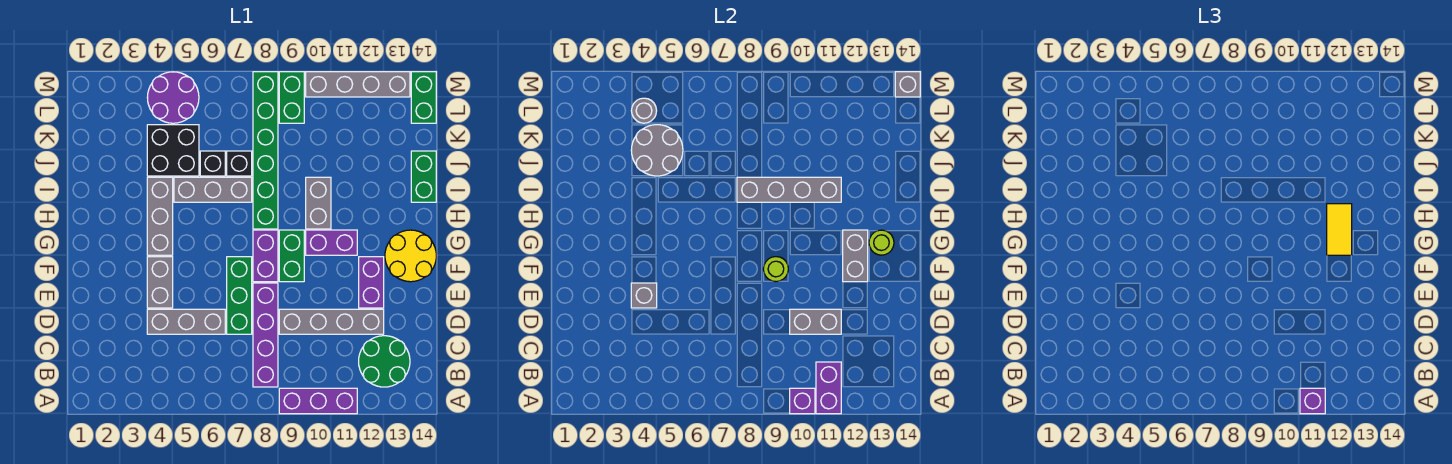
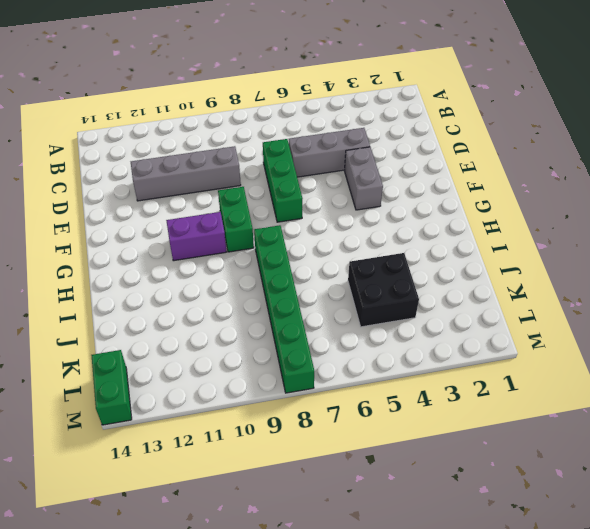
none -> purple brick A9:A11 level 1
none -> purple brick B8:E8 level 1
none -> green round brick B12:C13 level 1
none -> purple brick E12:F12 level 1

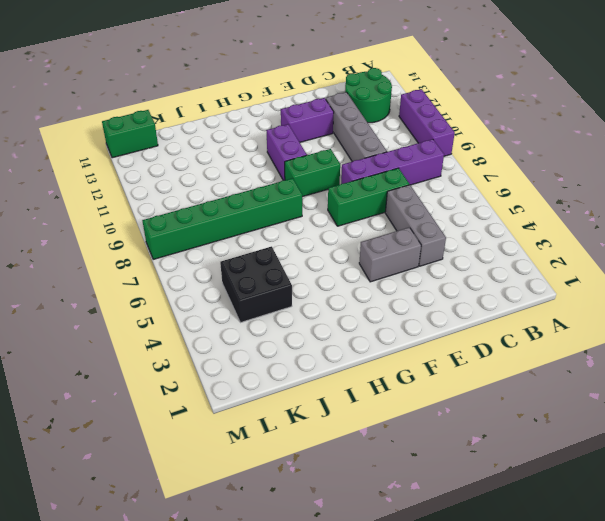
none -> purple brick F8:G8 level 1
none -> yellow round brick F13:G14 level 1
none -> grey brick G4:I4 level 1
none -> grey brick H10:I10 level 1

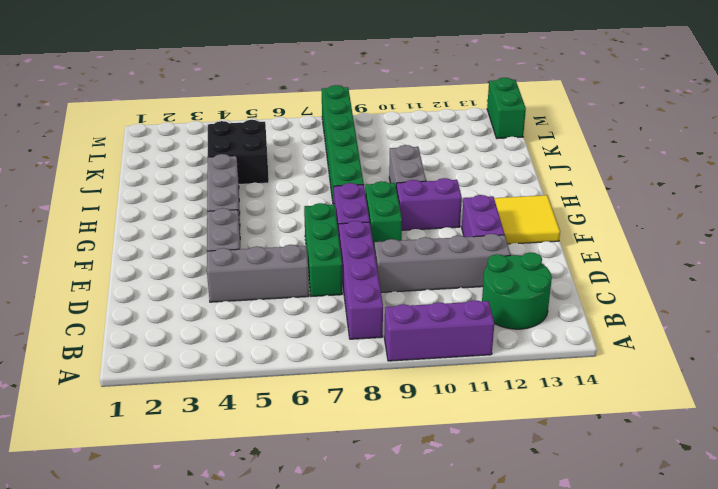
yellow tile F13:G14 level 1 -> yellow round brick F13:G14 level 1
none -> grey brick I5:I7 level 1
none -> green brick I14:J14 level 1
none -> black brick J6 level 1
none -> black brick J7 level 1

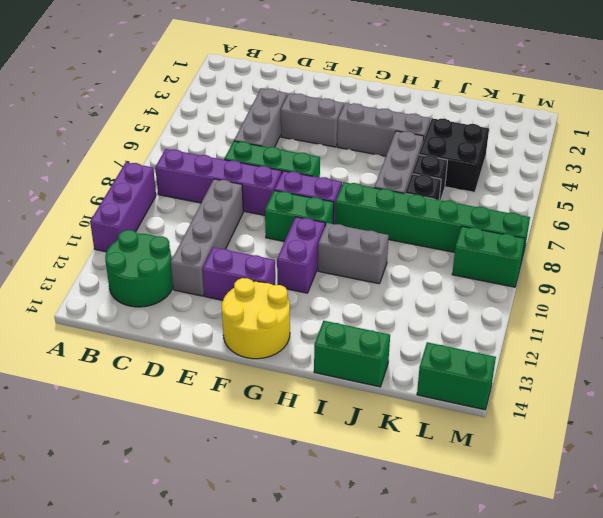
none -> purple round brick L4:M5 level 1
none -> grey brick M10:M13 level 1
none -> purple brick A10 level 2
none -> purple brick A11:B11 level 2

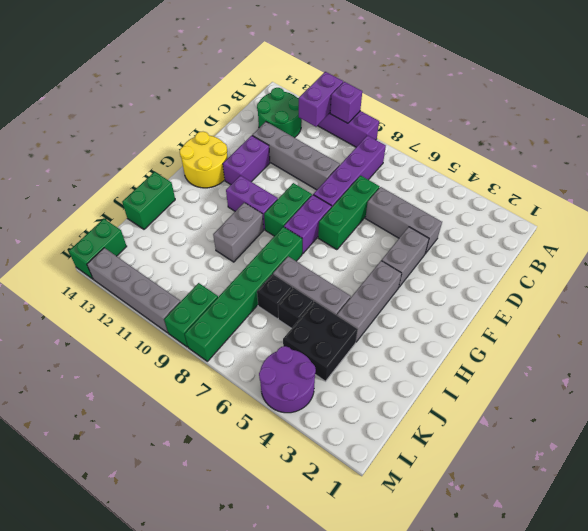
none -> grey brick D10:D11 level 2
none -> grey brick E4 level 2
none -> lime round brick F9 level 2
none -> grey brick F12:G12 level 2

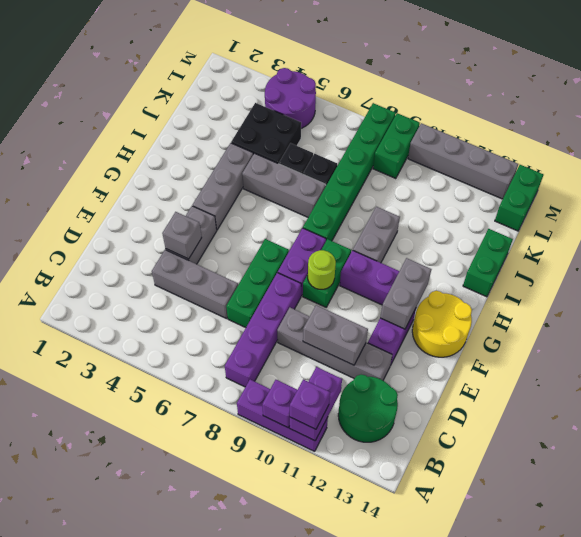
none -> lime round brick G13 level 2
none -> grey brick I8:I11 level 2
none -> grey round brick J4:K5 level 2
none -> grey round brick L4 level 2

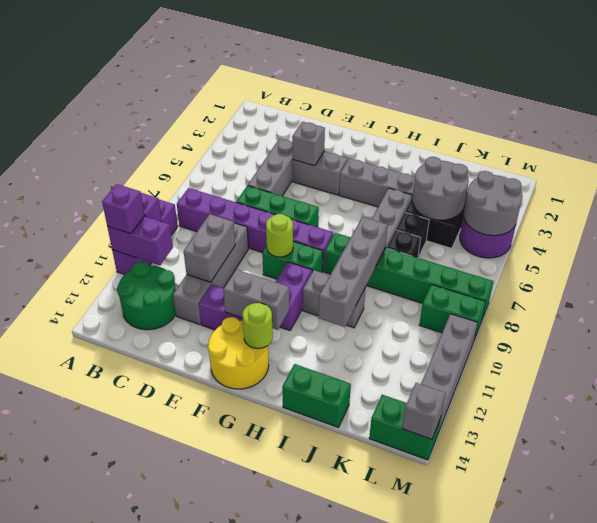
grey round brick L4:M5 level 2 -> grey round brick L4 level 2
none -> yellow tile G12:H12 level 3

